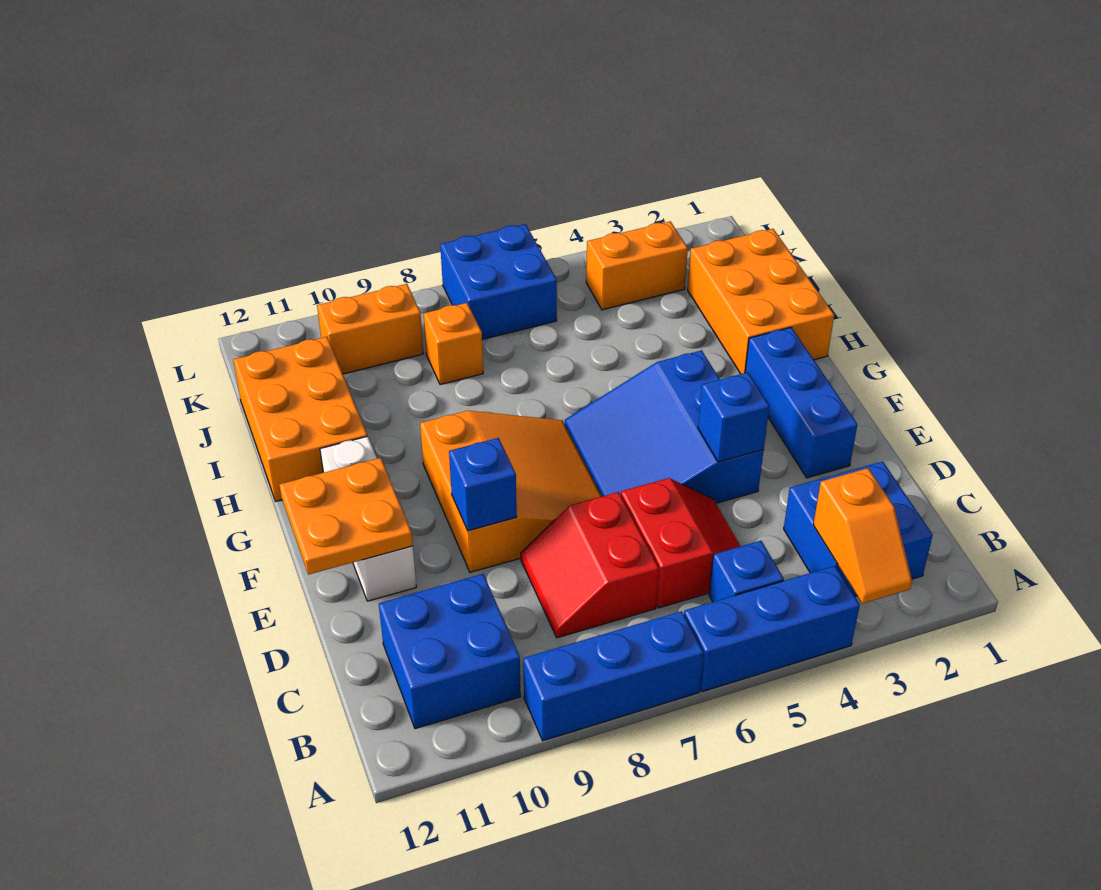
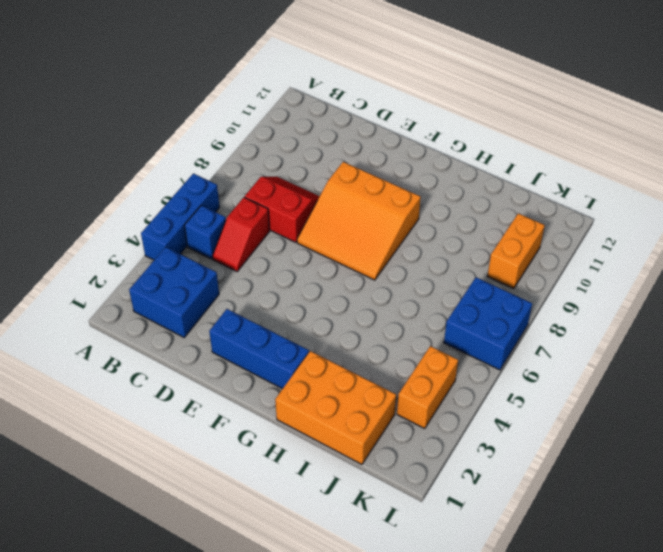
red slope C5:C6 level 1 top 6 -> red slope C5:D6 level 1 top 6
none -> blue brick A7:A9 level 1
none -> blue brick B10:C11 level 1
none -> blue slope E4:G6 level 1 top 4

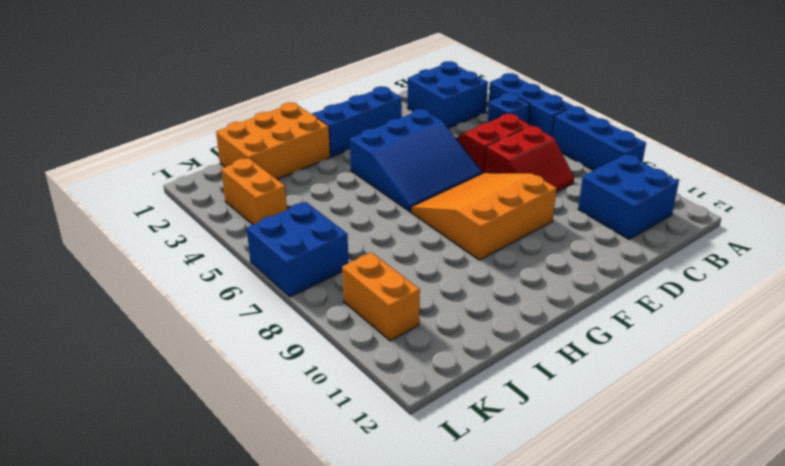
none -> white brick E11:G11 level 1
none -> orange brick H11:J12 level 1
none -> orange brick J8 level 1

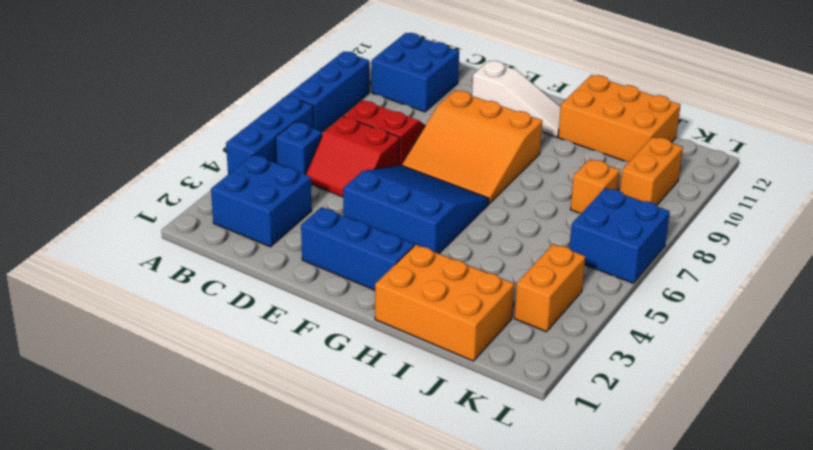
white slope E11:G11 level 1 top E -> white brick E11:G11 level 1
none -> orange slope A3:B3 level 2 top B
none -> blue brick E4 level 2
none -> blue brick E9 level 2

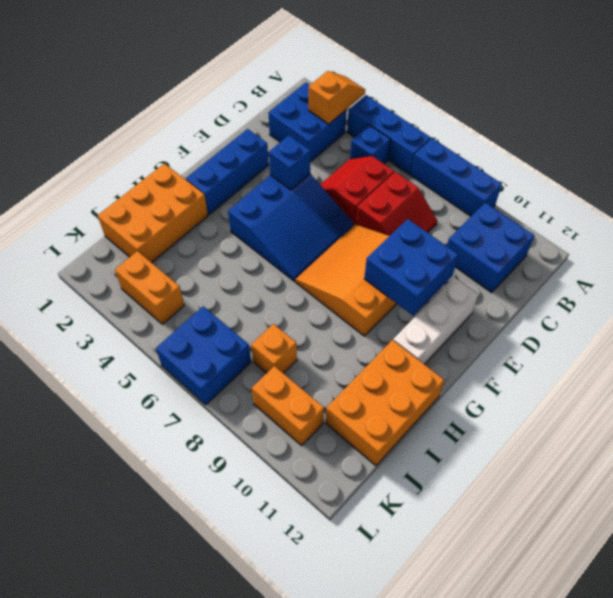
blue brick E9:F10 level 2 -> blue brick E9 level 2
none -> orange plate E11:F12 level 2

